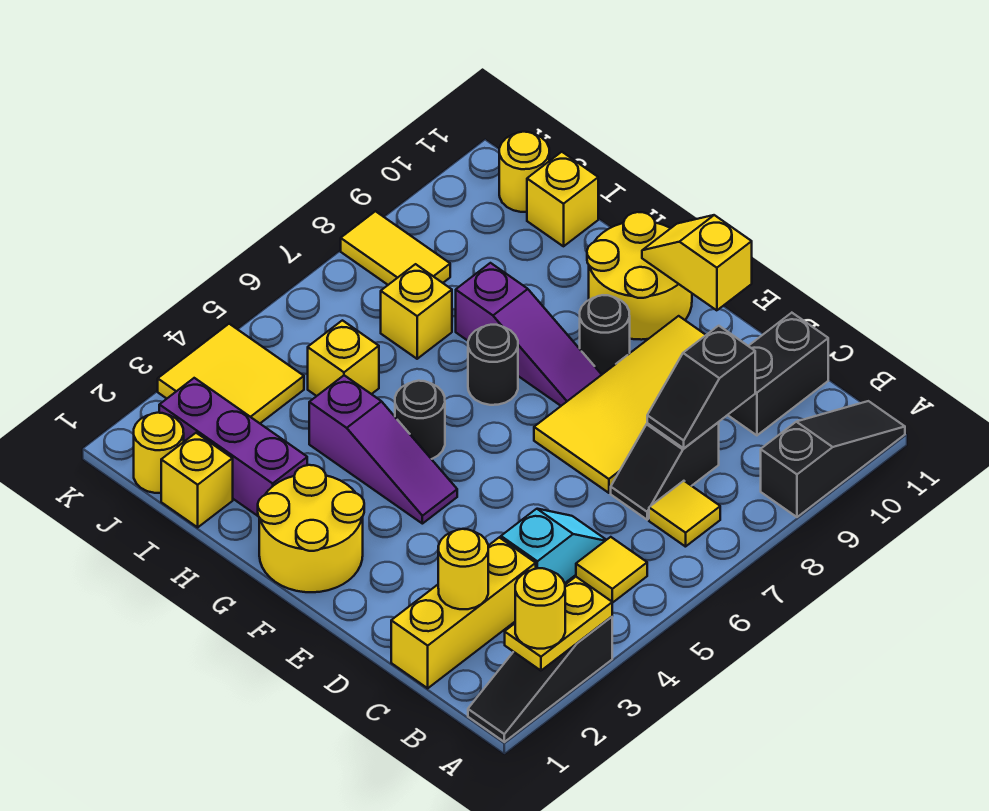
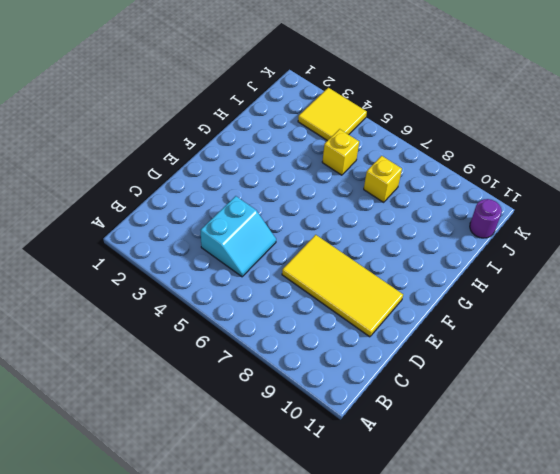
cyan slope C4:D5 level 1 top 4 -> cyan slope C4:C5 level 1 top 4
purple round brick J11 level 1 -> yellow round brick J11 level 1
none -> black slope A1:A3 level 1 top 3
none -> black slope A9:A11 level 1 top 9
none -> yellow tile B5 level 1
none -> yellow tile B7 level 1

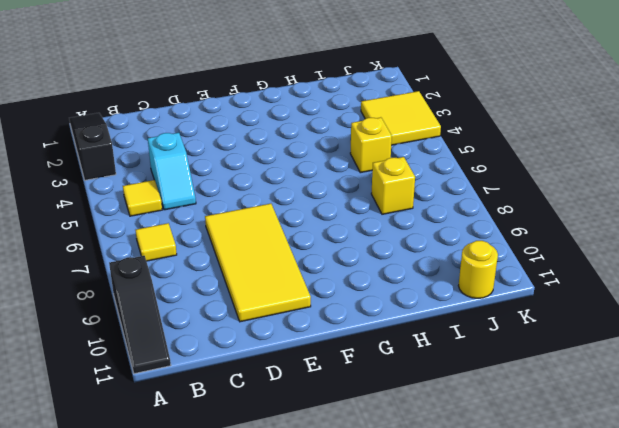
none -> yellow brick C1:C3 level 1
none -> black slope C7:C8 level 1 top 8
none -> black brick C10:C11 level 1
none -> yellow round brick F1:G2 level 1

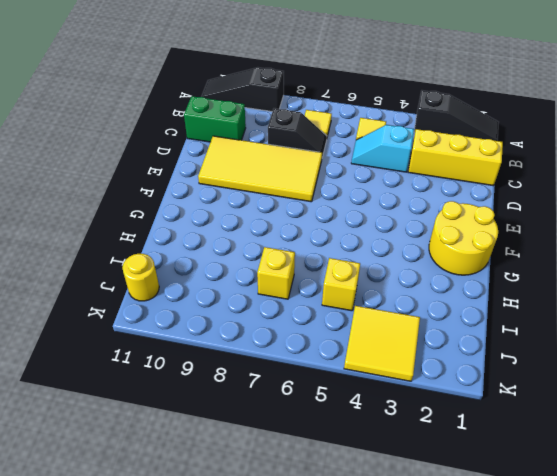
green brick C10:C11 level 1 -> black brick C10:C11 level 1
none -> purple slope F4:H4 level 1 top H
none -> purple slope F8:H8 level 1 top H
none -> black round brick F9 level 1
none -> yellow round brick F10:G11 level 1

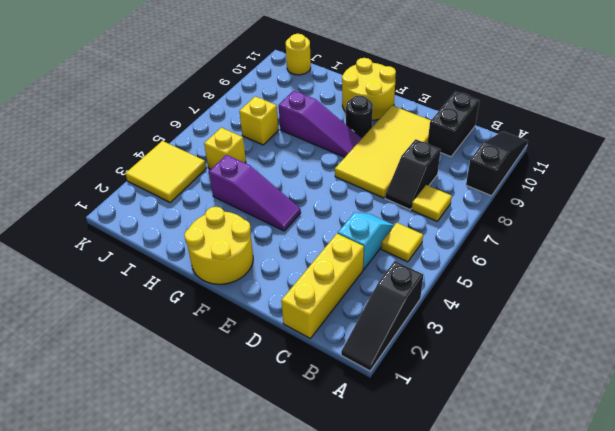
none -> black round brick G5 level 1
none -> black round brick G7 level 1
none -> purple brick H2:J2 level 1
none -> yellow brick I1 level 1

